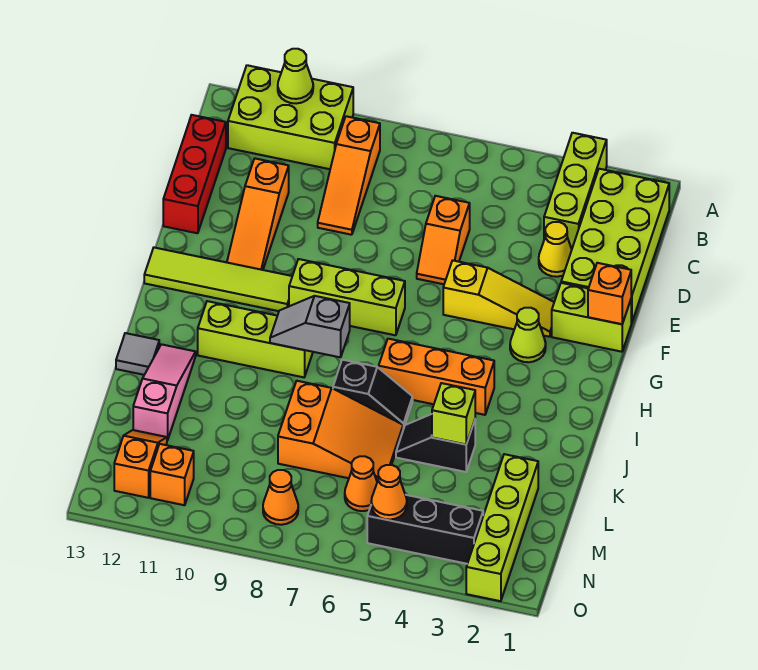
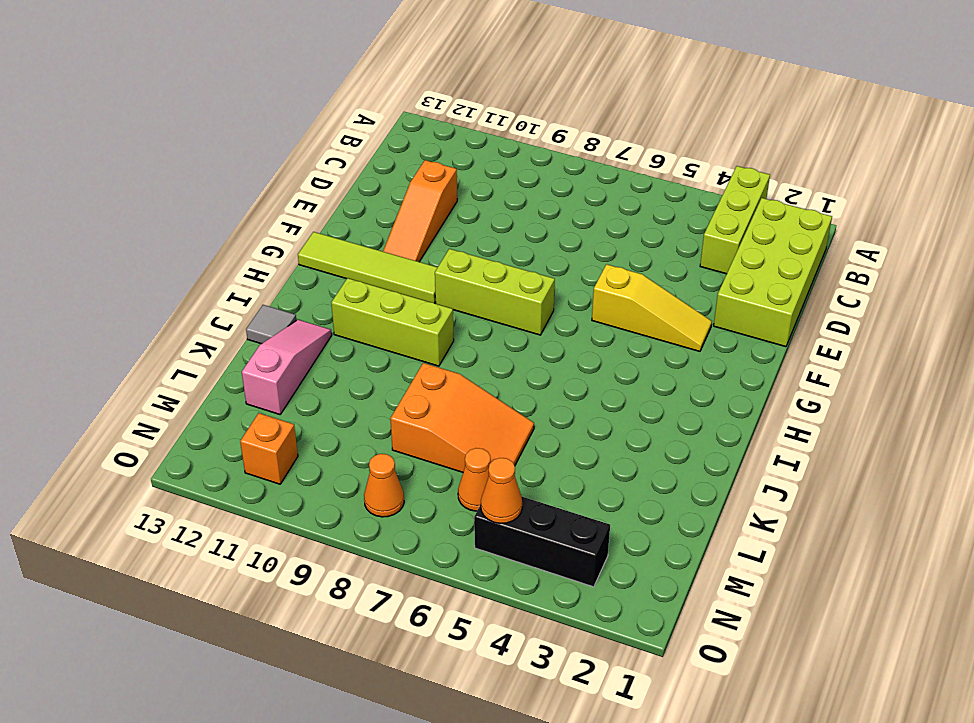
none -> lime brick A10:B12 level 1
none -> orange slope B9:D9 level 1 top B
none -> red brick C13:E13 level 1
none -> yellow cone D3 level 1

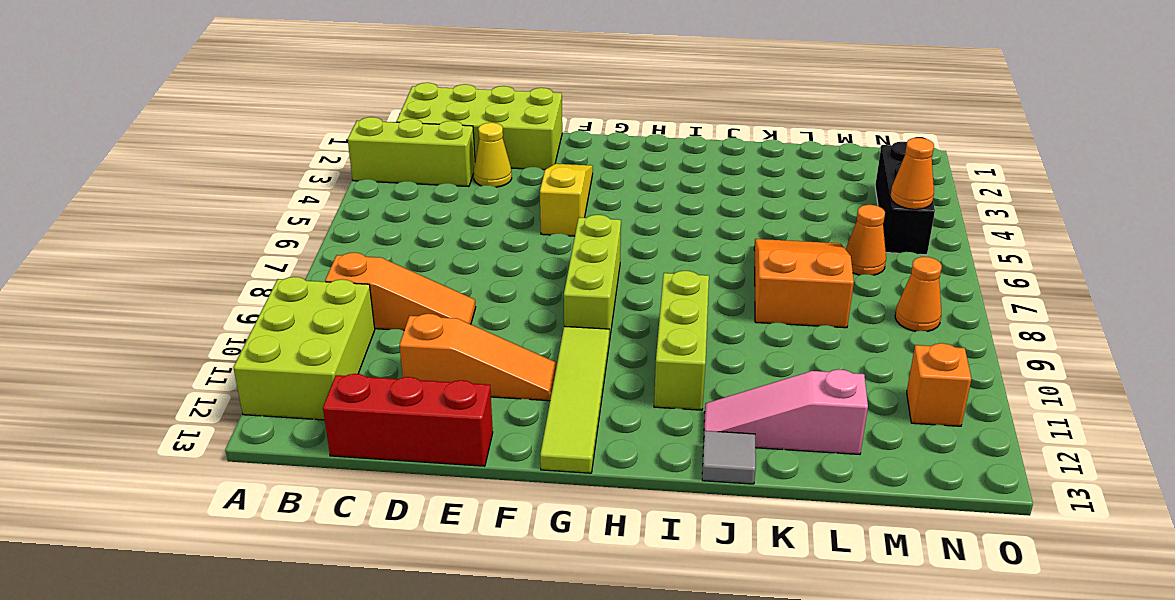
none -> orange slope D6:E6 level 1 top D
none -> lime brick F1:F2 level 1
none -> lime cone G3 level 1
none -> orange brick I4:I6 level 1

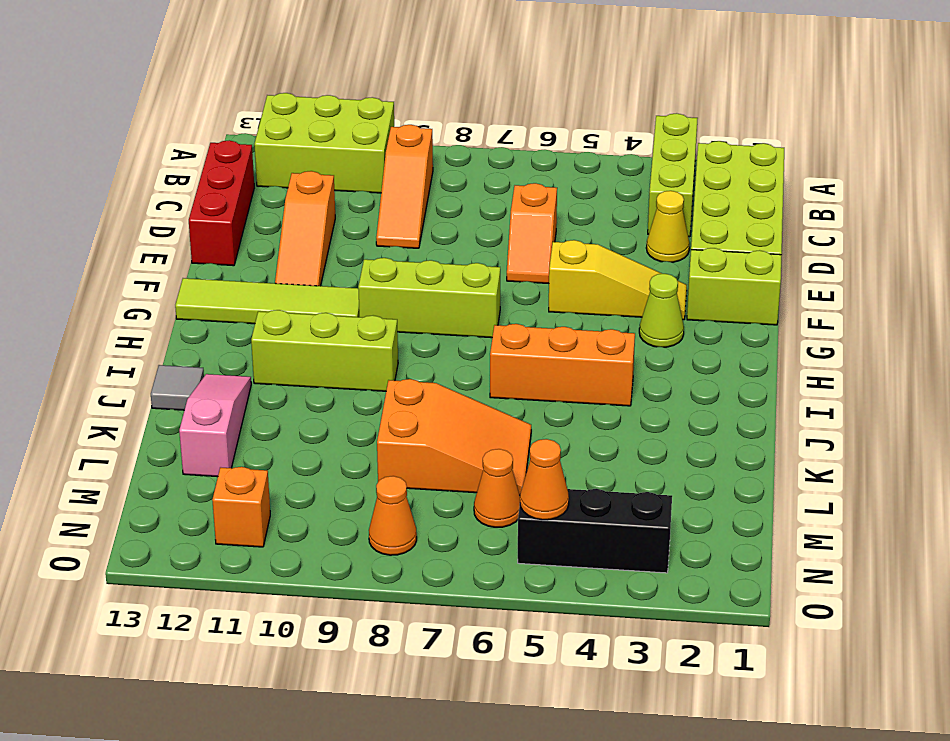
none -> black slope J6:J7 level 1 top 7
none -> black slope K4:K5 level 1 top 4
none -> lime brick L2:O2 level 1
none -> orange slope M12:N12 level 1 top N

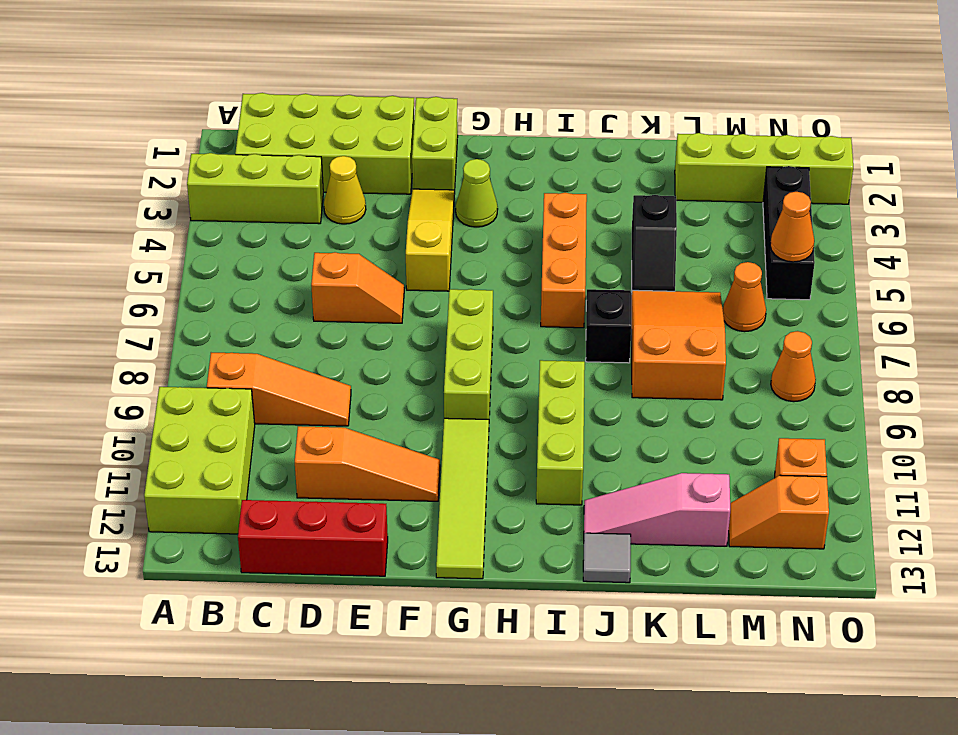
none -> lime cone A11 level 2
none -> orange brick F1 level 2
none -> grey slope I8:I9 level 2 top 8
none -> lime brick K4 level 2

